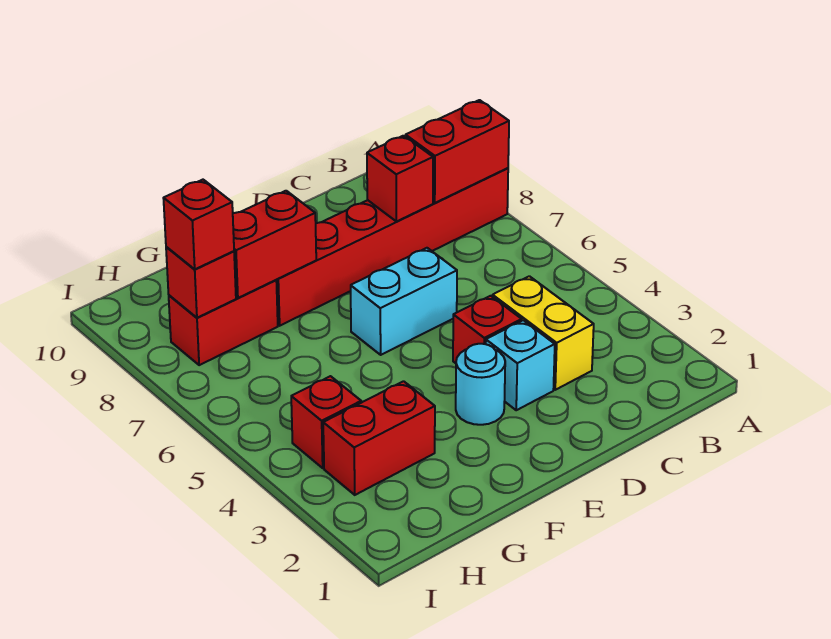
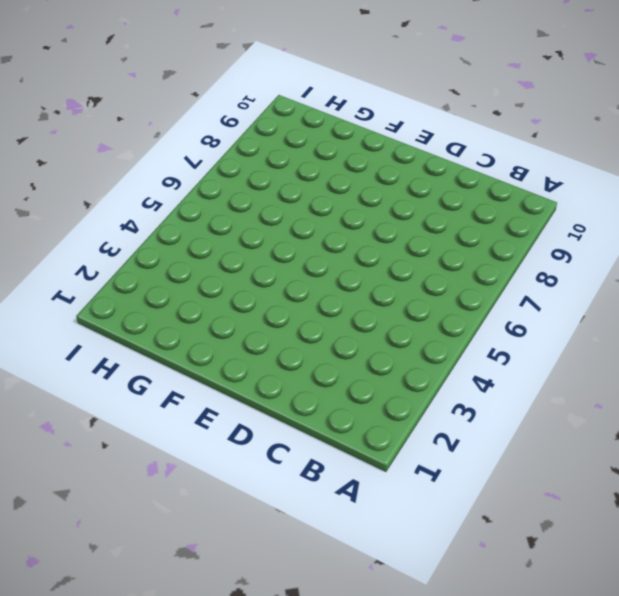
none -> red brick A8:F8 level 1
none -> yellow brick C3:C4 level 1
none -> cyan brick D3 level 1

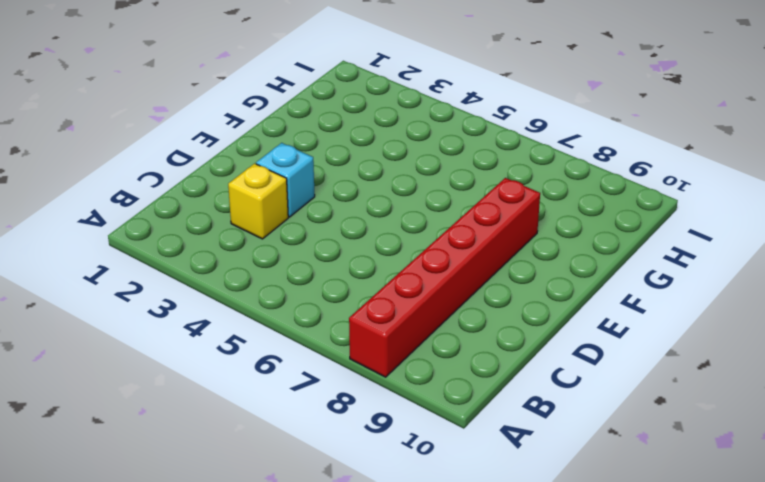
yellow brick C3 level 1 -> yellow brick C3:C4 level 1
none -> red brick D4 level 1
none -> cyan brick D6:E6 level 1
none -> cyan round brick E3 level 1

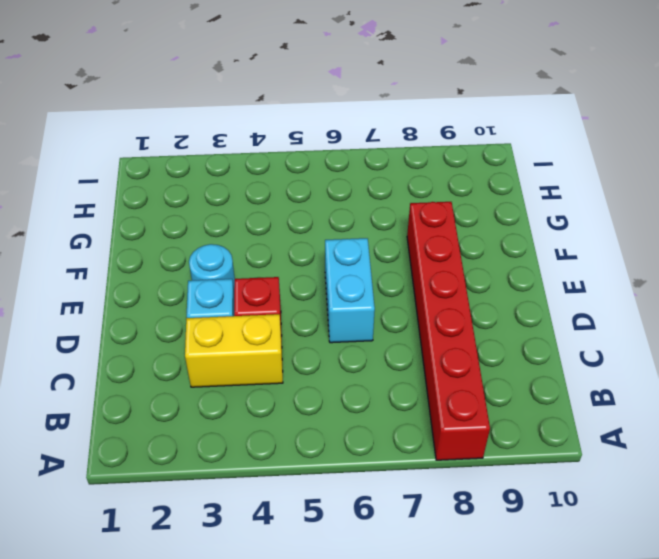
none -> red brick G3:H3 level 1
none -> red brick G8:H8 level 1
none -> red brick H4 level 1

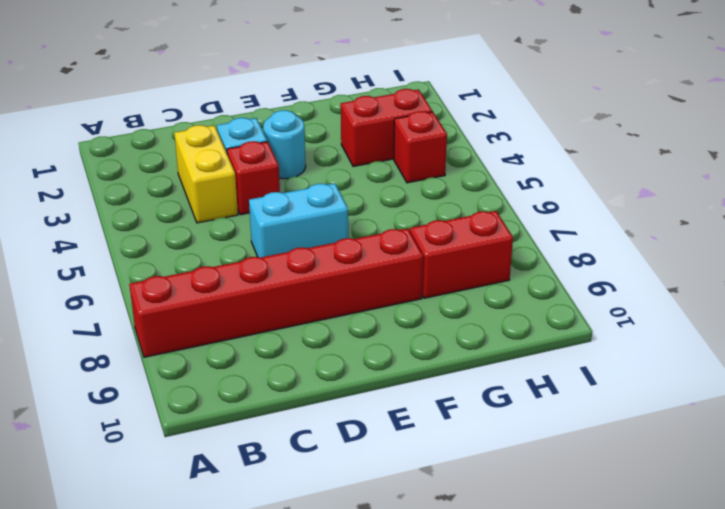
none -> red brick A8:B8 level 2
none -> red brick C8 level 2
none -> red brick F8:G8 level 2

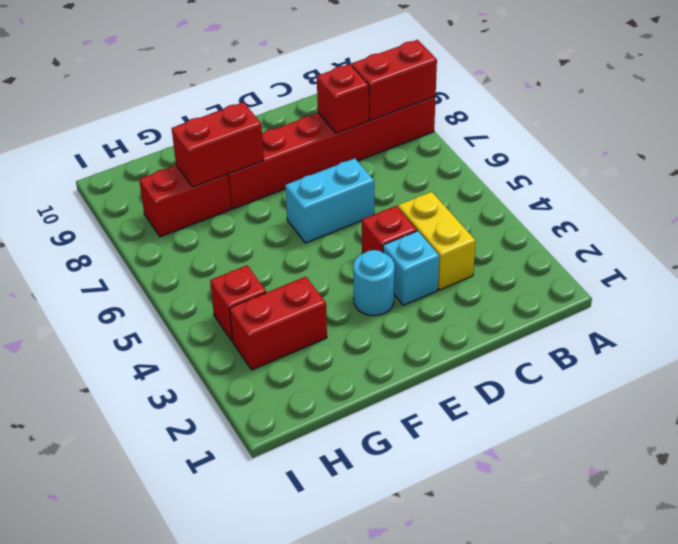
none -> red brick H8 level 2
none -> red brick H8 level 3

